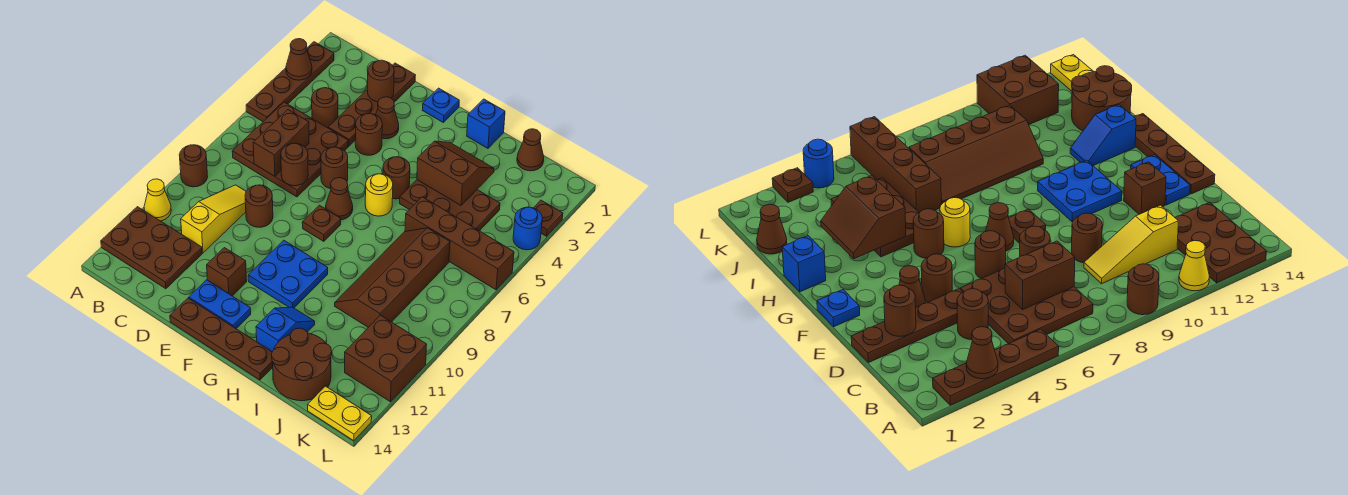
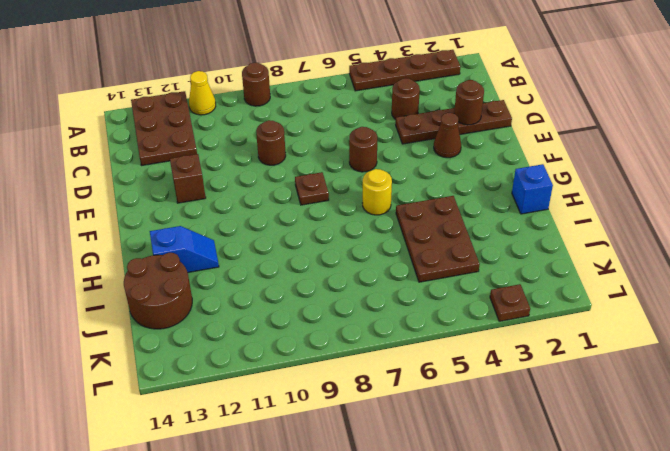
none -> brown plate B5:D7 level 1
none -> yellow slope C9:C11 level 1 top 11
none -> brown round brick E4 level 1
none -> blue plate E13:F13 level 1

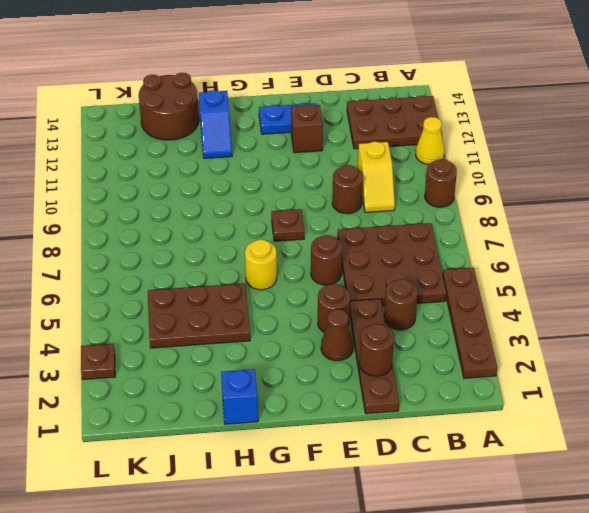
yellow slope C9:C10 level 1 top 10 -> yellow slope C9:C11 level 1 top 11
none -> brown plate E14:H14 level 1
none -> blue plate F1 level 1
none -> brown cone F7 level 1
none -> blue plate F10:G11 level 1

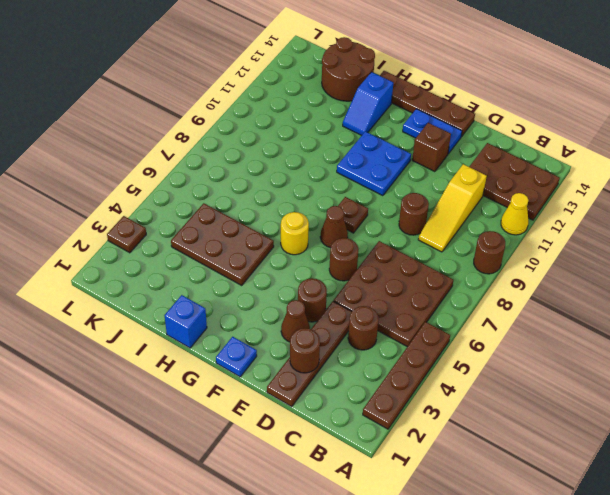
none -> brown round brick G5 level 1
none -> brown brick I6:L6 level 1
none -> brown slope I7:J10 level 1 top J
none -> brown cone J1 level 1

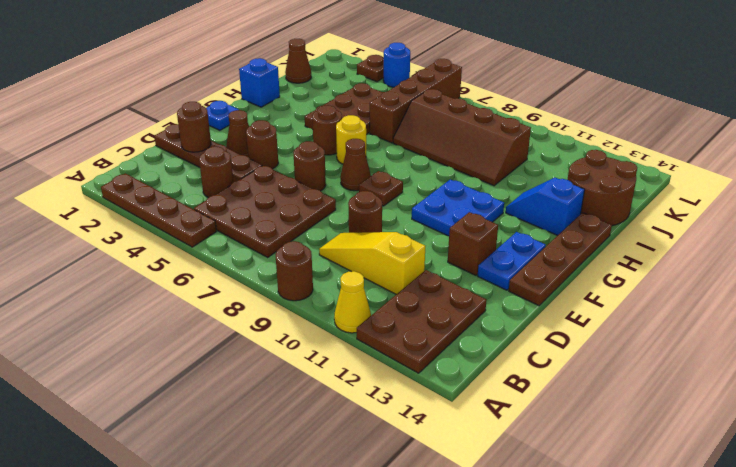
none -> brown brick K11:L12 level 1
none -> yellow plate K14:L14 level 1
none -> brown cone A3 level 2
none -> brown brick C6:C7 level 2

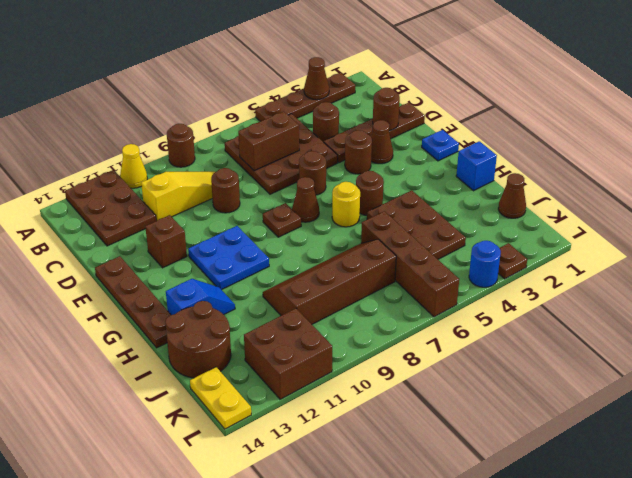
none -> blue plate E13:F13 level 1
none -> brown round brick D7 level 2
none -> brown slope H3:I4 level 2 top 4

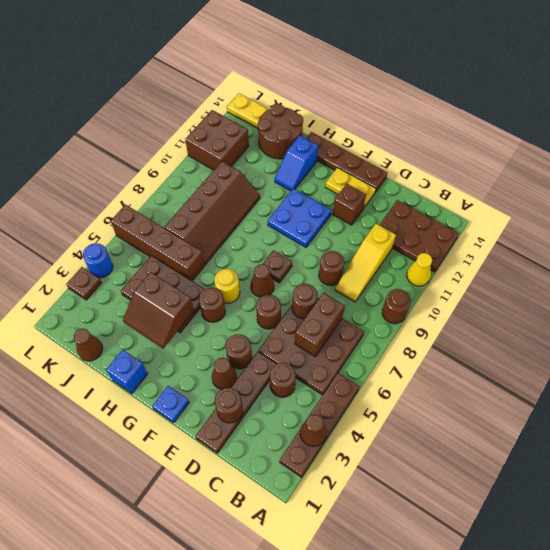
yellow plate E13:F13 level 1 -> blue plate E13:F13 level 1

